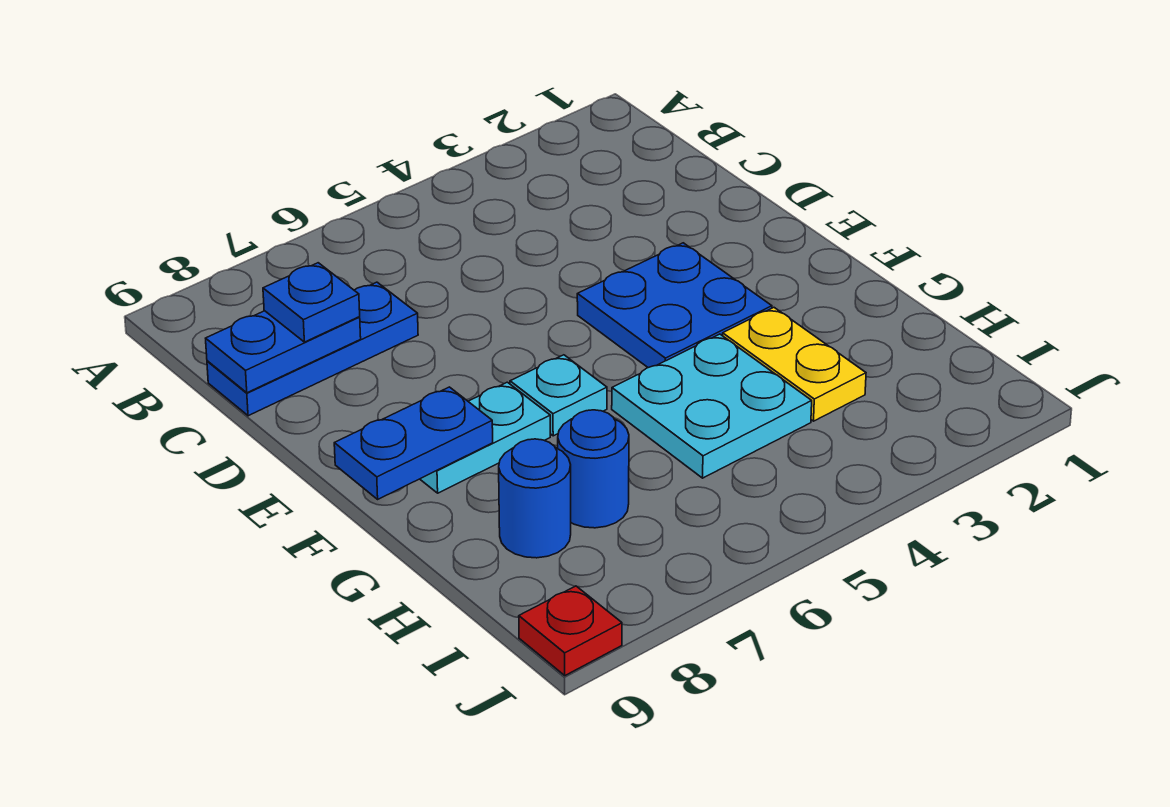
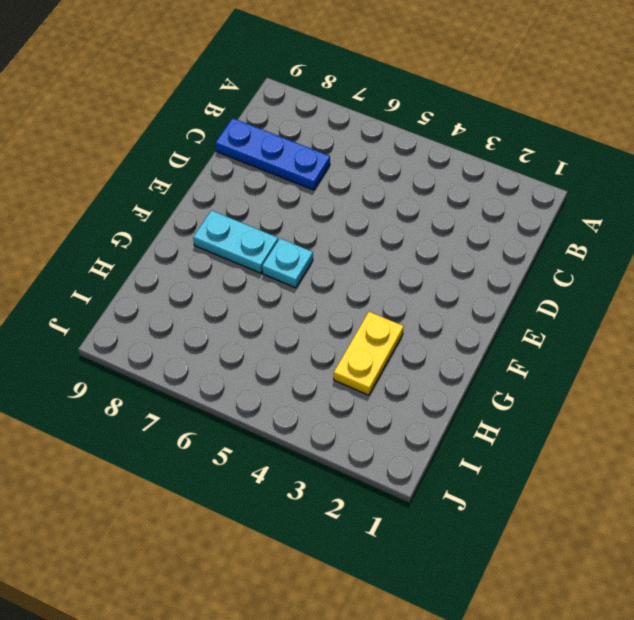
none -> blue plate E3:F4 level 1
none -> cyan plate G4:H5 level 1
none -> blue round brick H7 level 1

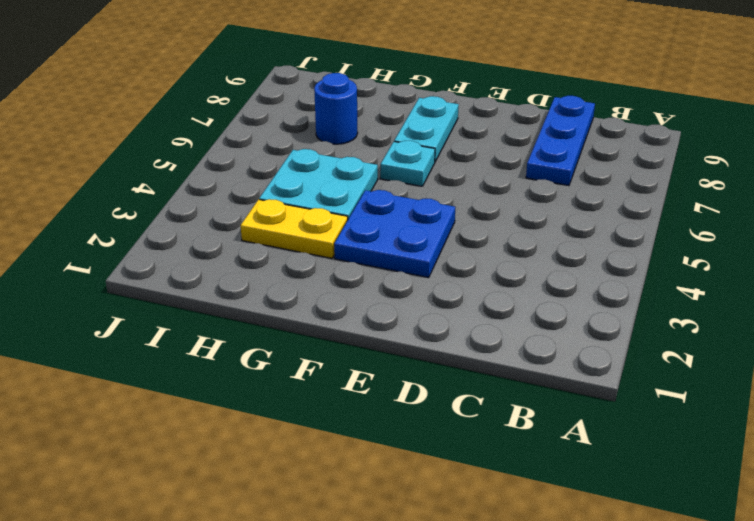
none -> blue round brick H8 level 1
none -> red plate J9 level 1
none -> blue plate C8:C9 level 2

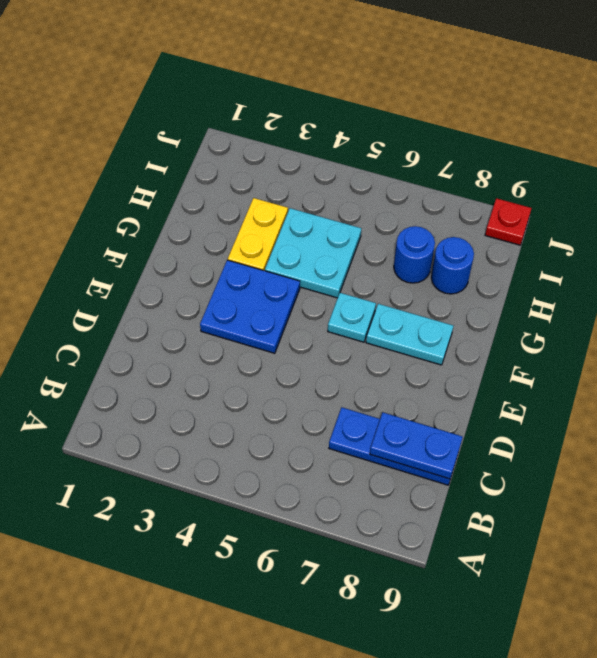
none -> blue plate F8:F9 level 2
none -> blue plate C8 level 3

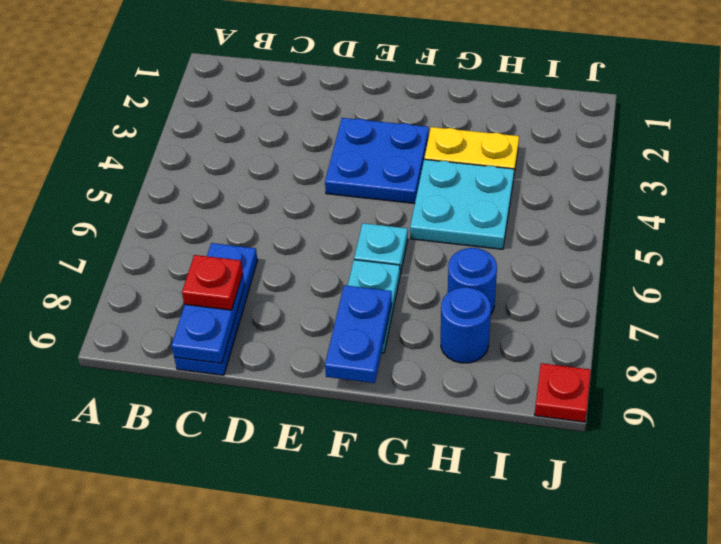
red plate C8 level 3 -> blue plate C8 level 3

